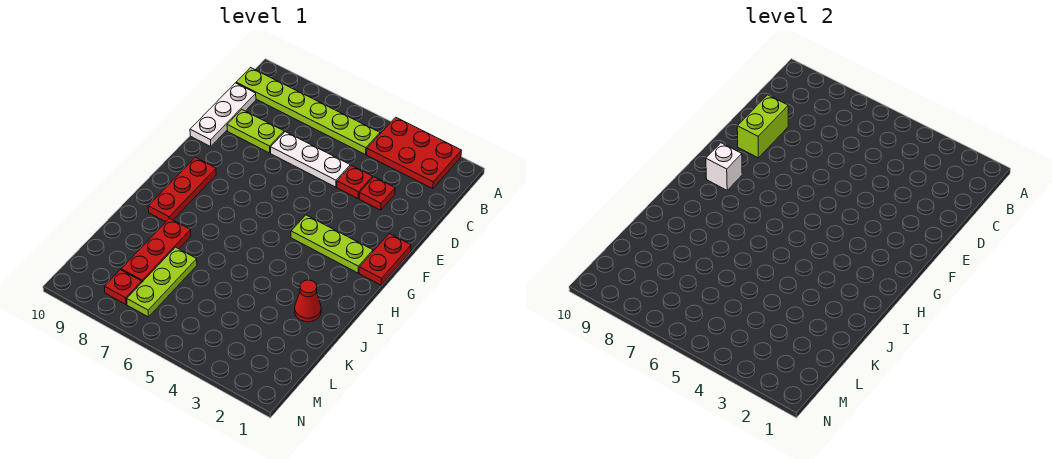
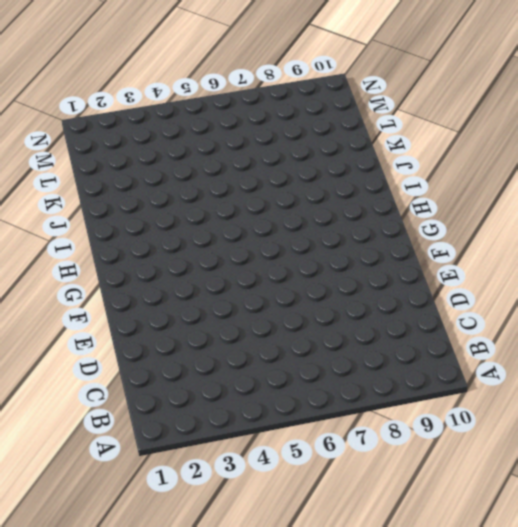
none -> red plate A2:B4 level 1
none -> lime plate B5:B10 level 1
none -> white plate C10:E10 level 1

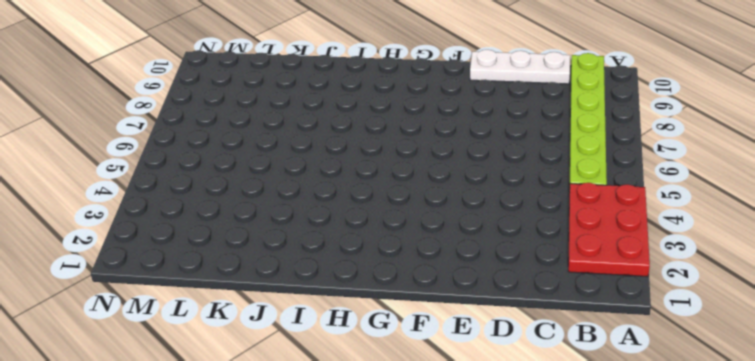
none -> red plate D3 level 1
none -> red plate D4 level 1
none -> white plate D5:D7 level 1

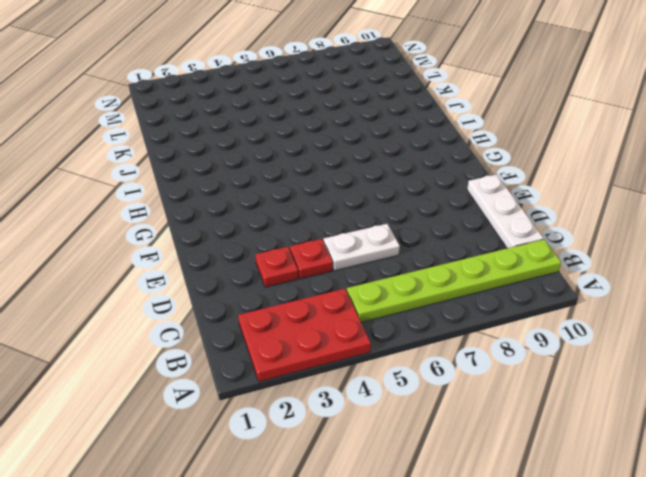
white plate D5:D6 level 1 -> white plate D5:D7 level 1
none -> lime plate D8:D9 level 1
none -> red plate F1:G1 level 1
none -> lime plate G2:G4 level 1

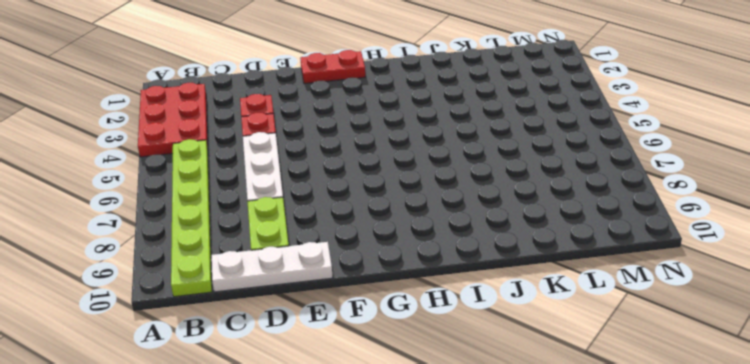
none -> lime plate G2:G4 level 1
none -> red plate G9:I9 level 1
none -> red cone J2 level 1

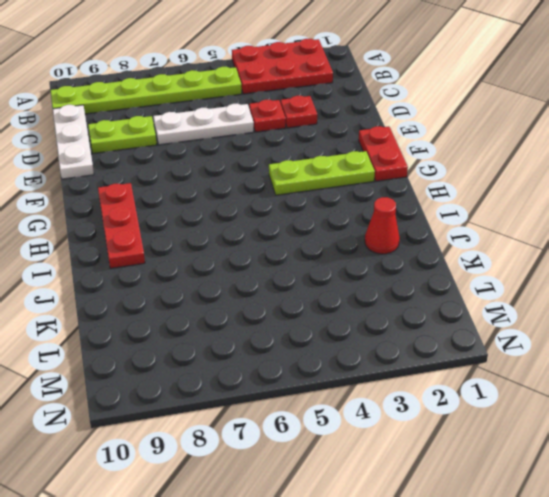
none -> red plate J8:L8 level 1
none -> lime plate K7:M7 level 1
none -> red plate M8 level 1

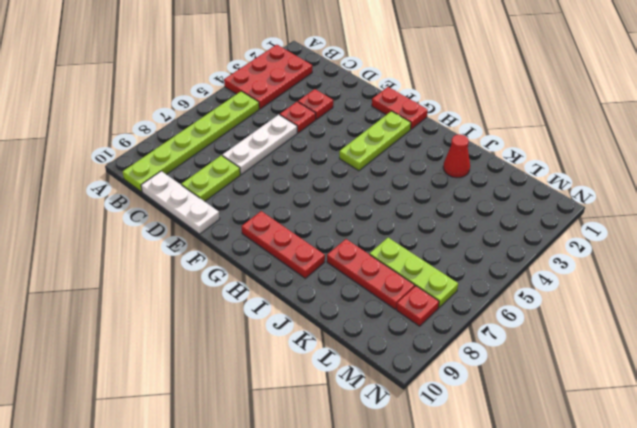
none -> lime brick D9:E9 level 2
none -> white brick G9 level 2

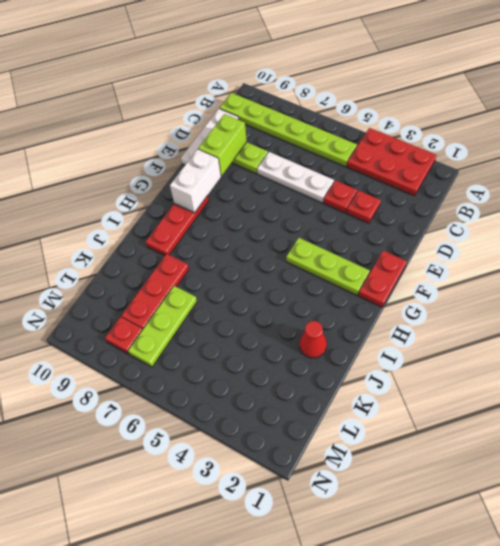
white brick F9:G9 level 2 -> white brick G9 level 2

